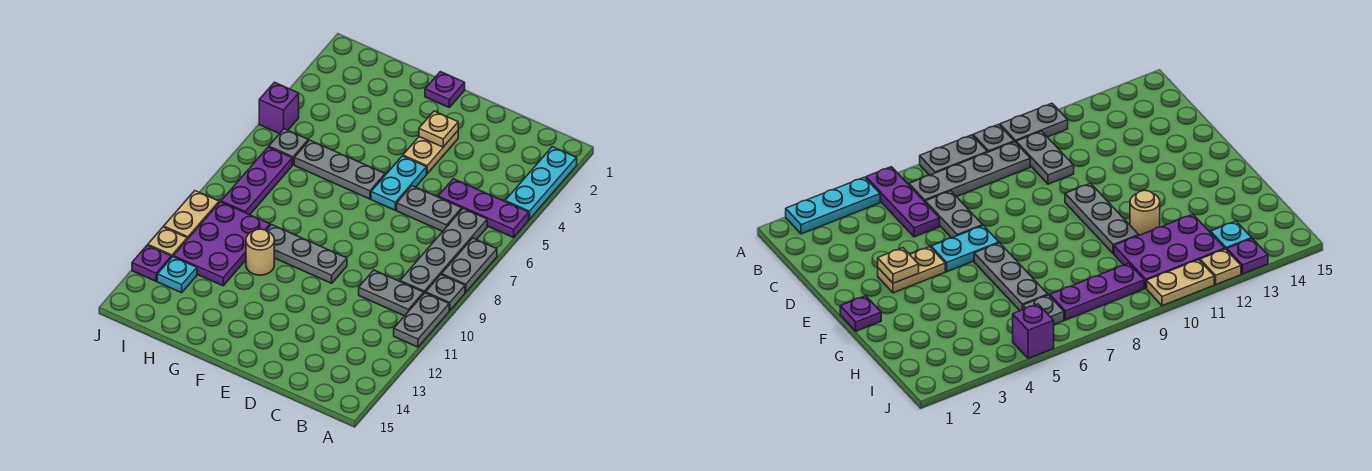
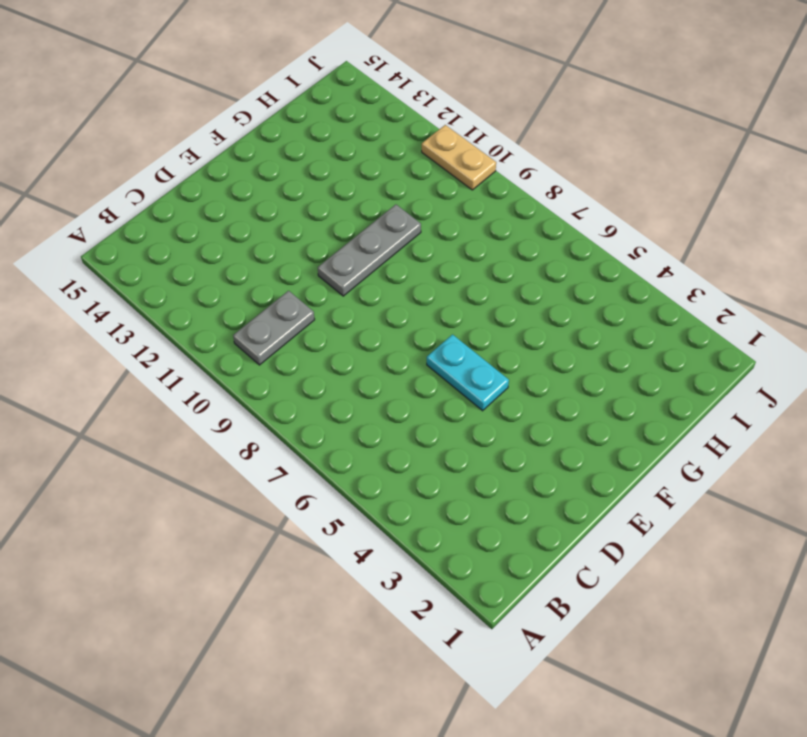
none -> cyan plate A2:A4 level 1
none -> purple plate A5:C5 level 1
none -> grey plate A7:A8 level 1

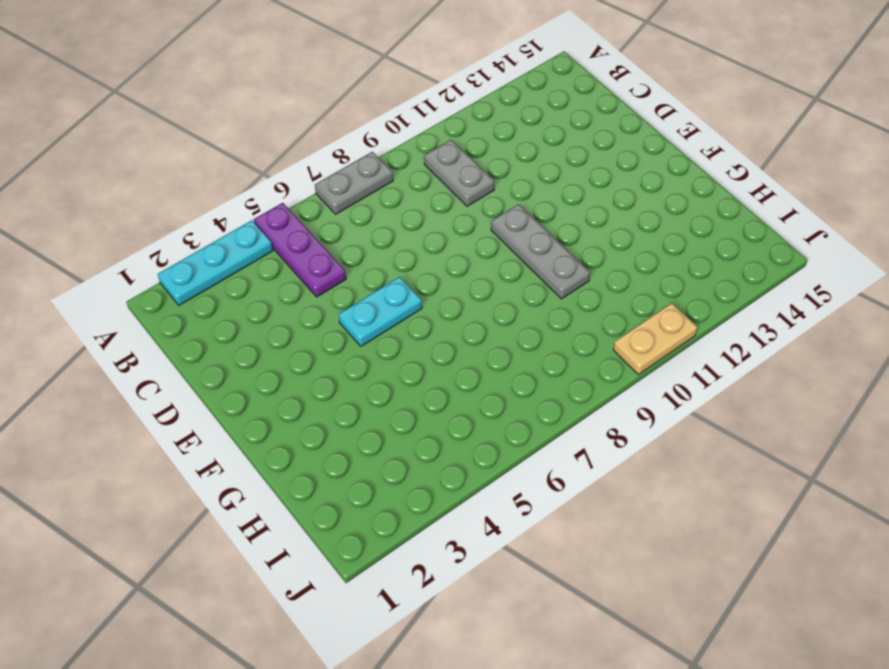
none -> grey plate A9 level 1
none -> grey plate A10:A11 level 1
none -> grey plate B6:B9 level 1

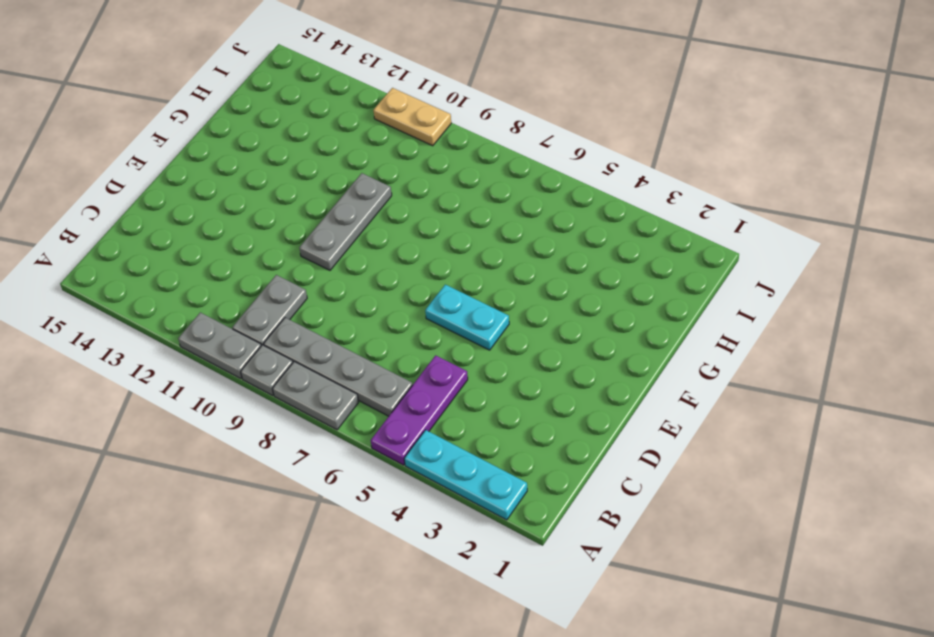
none -> grey plate C6:D6 level 1
none -> tan plate E3:E4 level 1
none -> purple plate F1 level 1

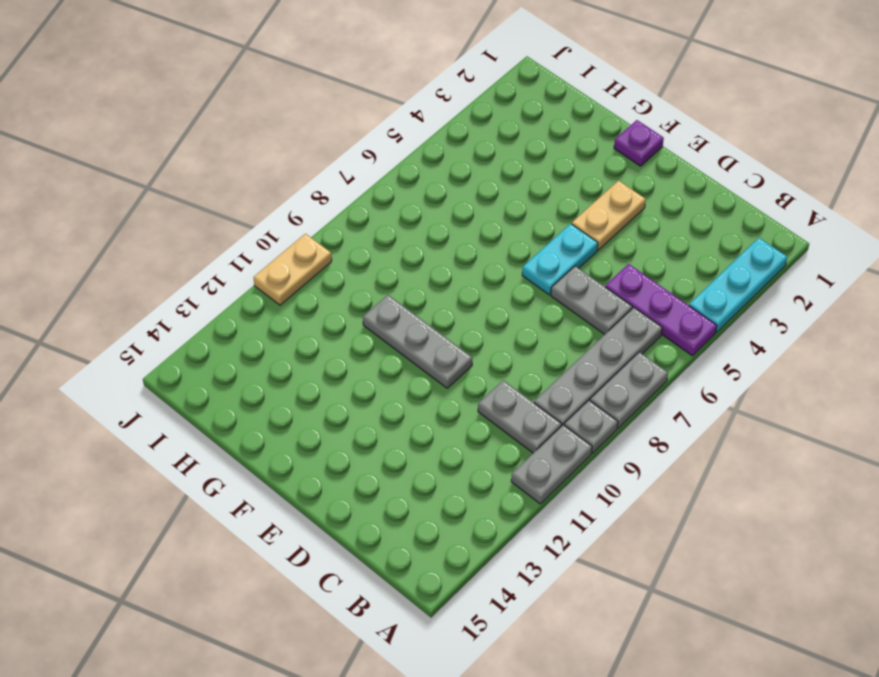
none -> grey plate F6:H6 level 1
none -> tan round brick G11 level 1
none -> purple plate H10:I12 level 1

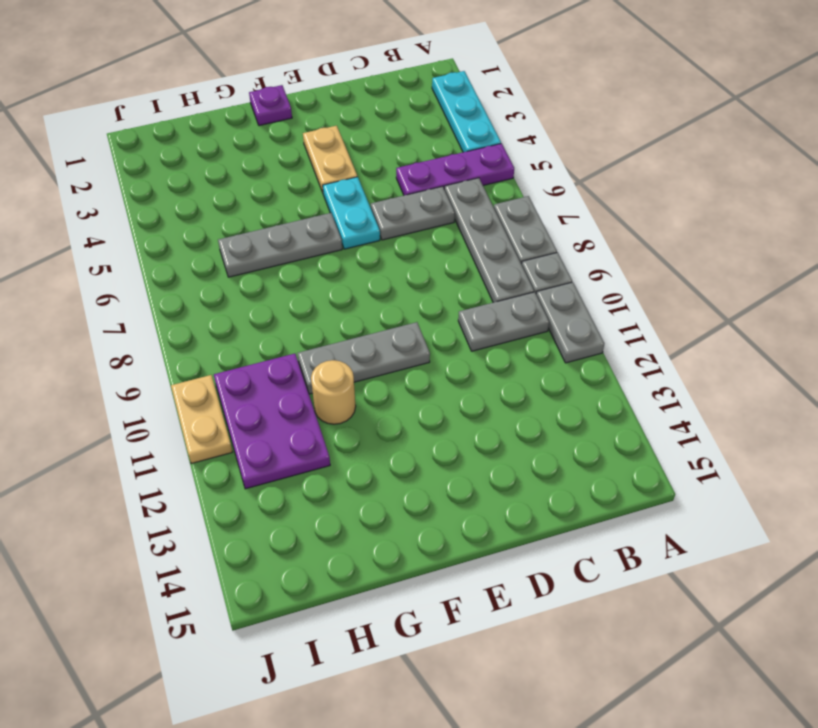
none -> grey plate I6 level 1
none -> purple plate I7:I9 level 1
none -> cyan plate I13 level 1

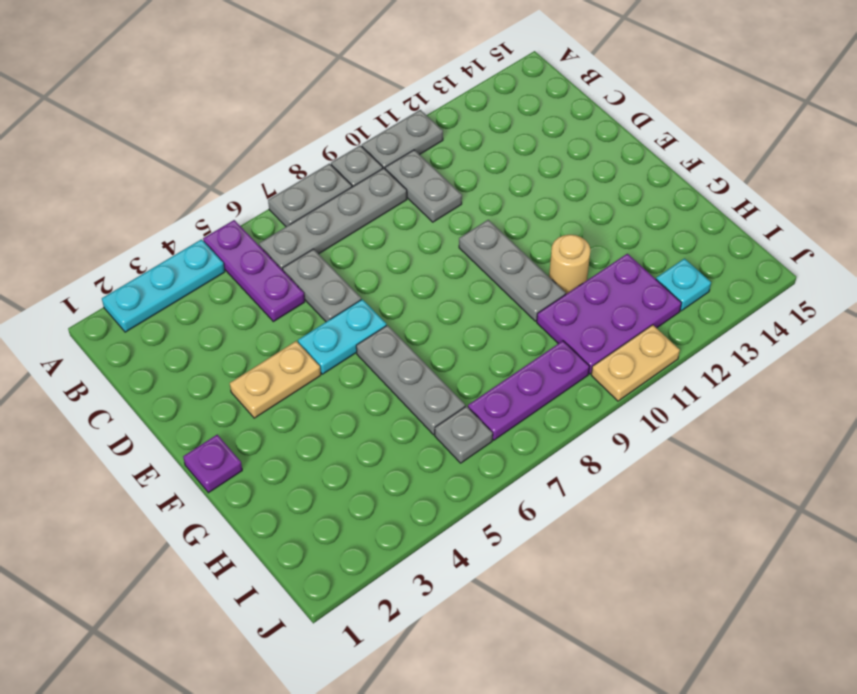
none -> purple brick J5 level 1
none -> tan plate J12 level 1
none -> purple plate J13 level 1

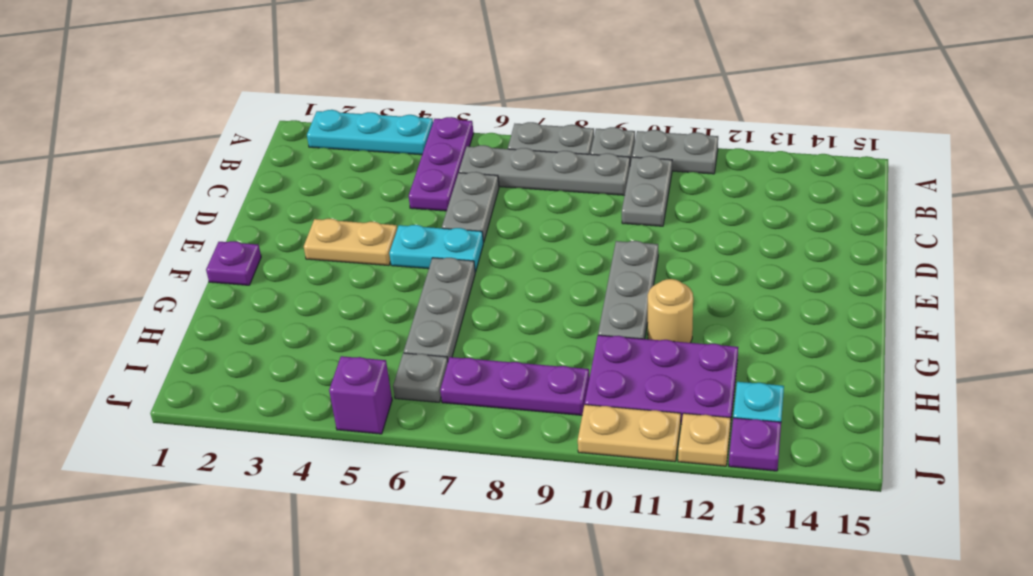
none -> tan plate E3 level 2

